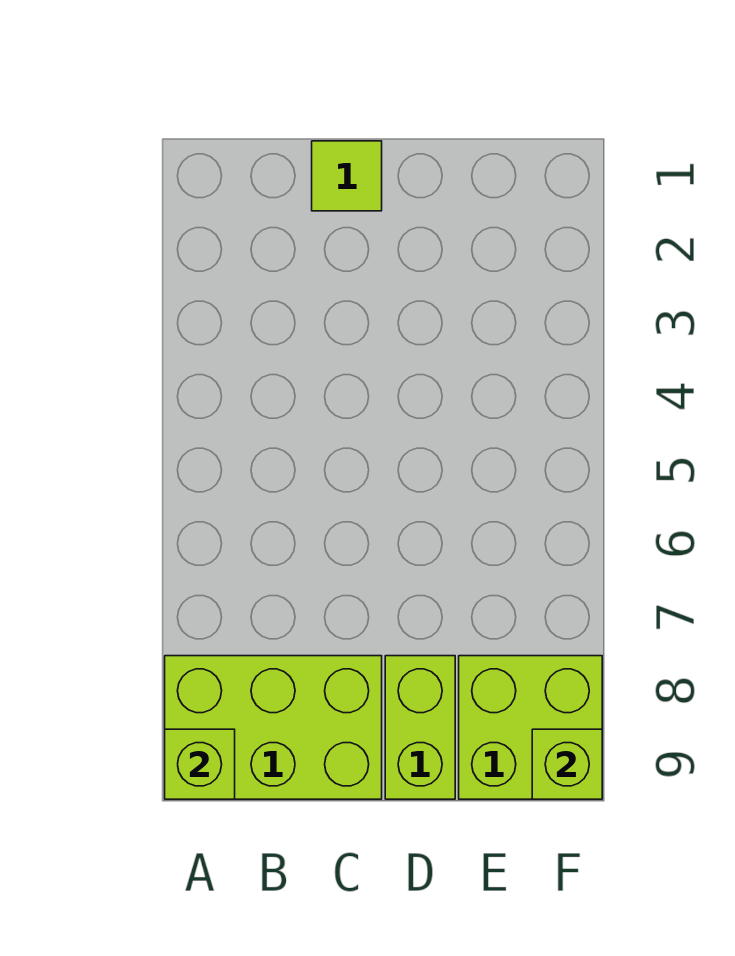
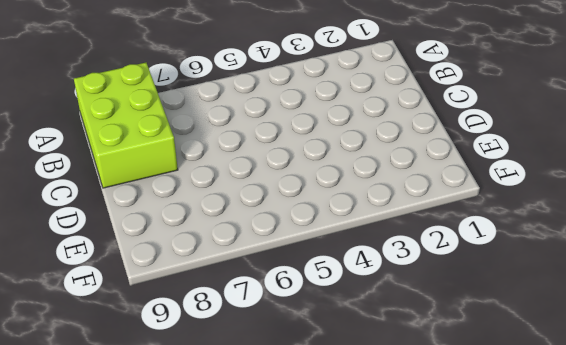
none -> lime tile C1 level 1
none -> lime brick D8:D9 level 1

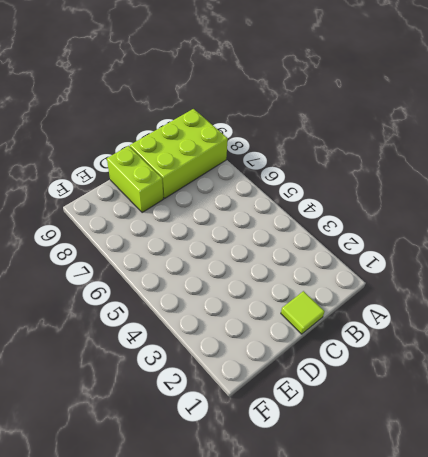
none -> lime brick E8:F9 level 1
none -> lime brick A9 level 2

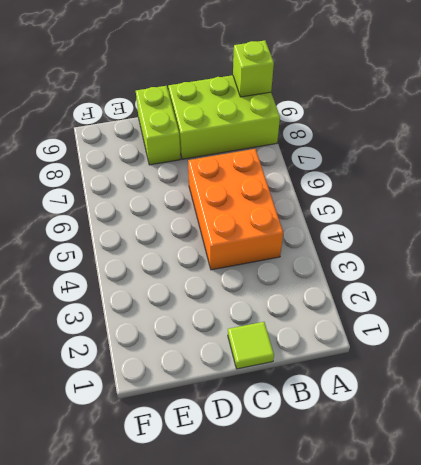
orange brick B4:C6 level 1 -> none
none -> lime brick E8:F9 level 1
none -> lime brick F9 level 2

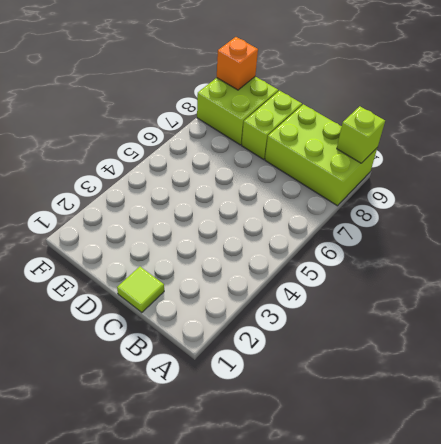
orange brick F9 level 2 -> lime brick F9 level 2

